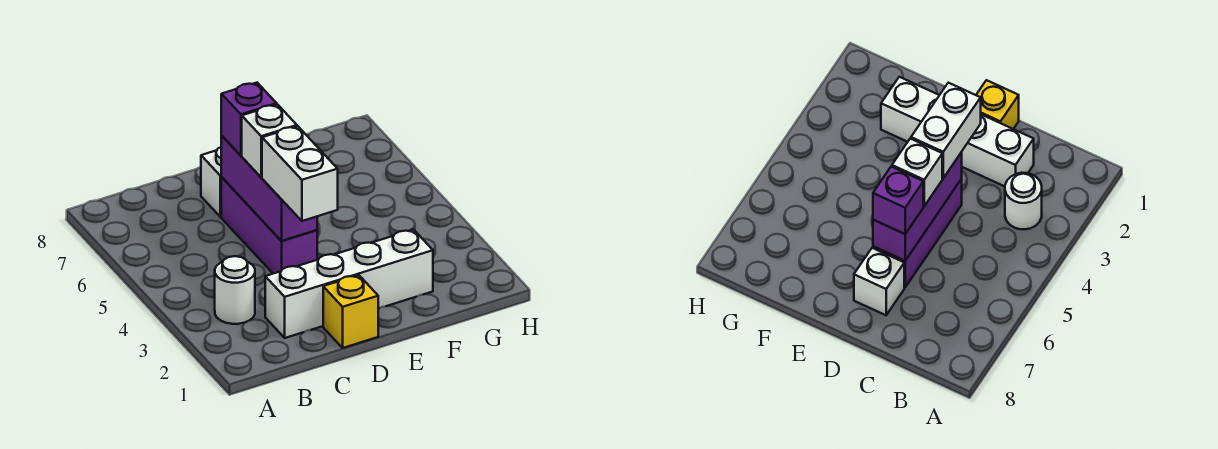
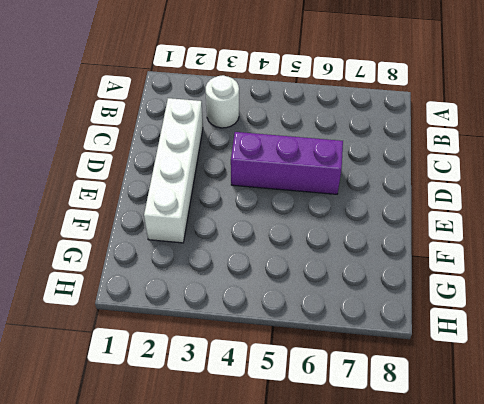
none -> yellow brick D1 level 1
none -> white brick D7 level 1

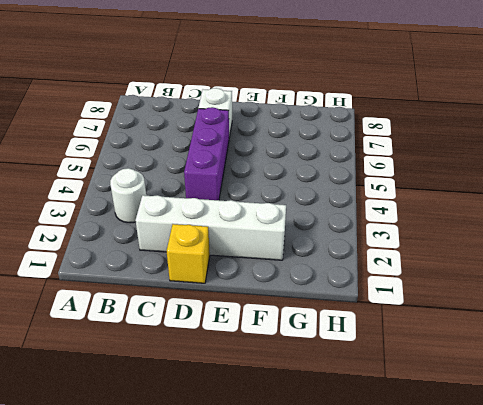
none -> purple brick D4:D6 level 2
none -> white brick D3:D4 level 3

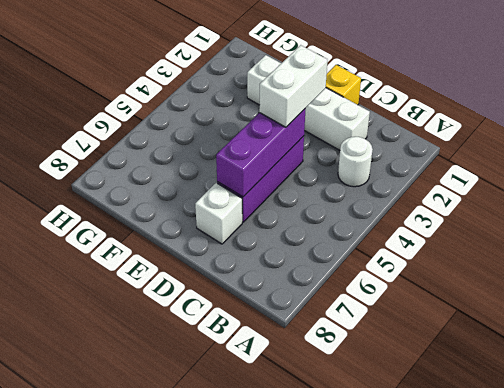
none -> white brick D5 level 3
none -> purple brick D6 level 3

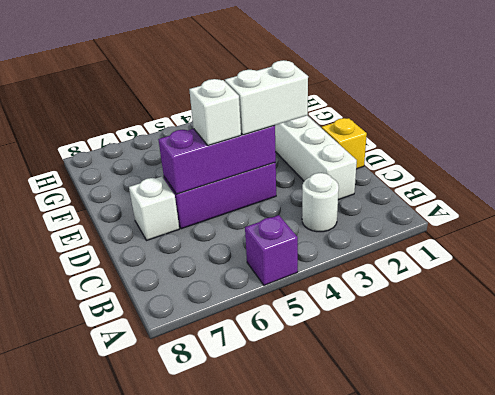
purple brick A5 level 1 -> purple brick D6 level 3

